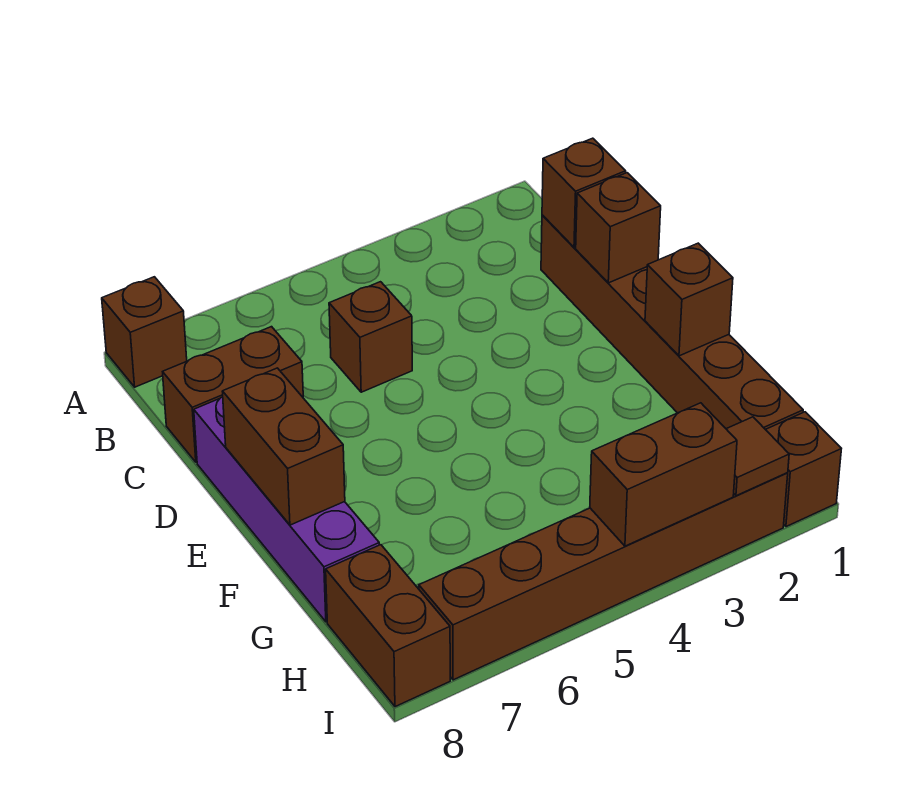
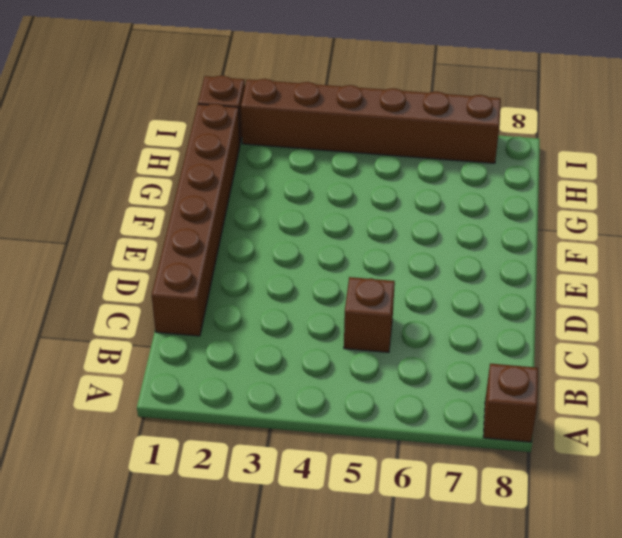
none -> brown brick C7:C8 level 1
none -> purple brick D8:G8 level 1
none -> brown brick H8:I8 level 1

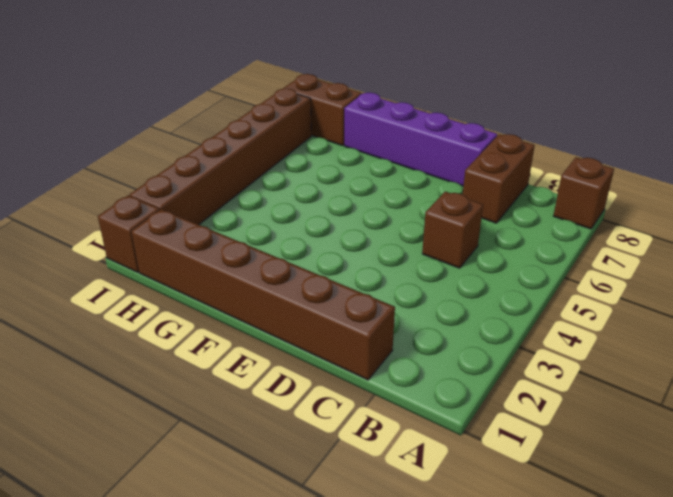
none -> brown brick C1 level 2
none -> brown brick D1 level 2
none -> brown brick E8:F8 level 2

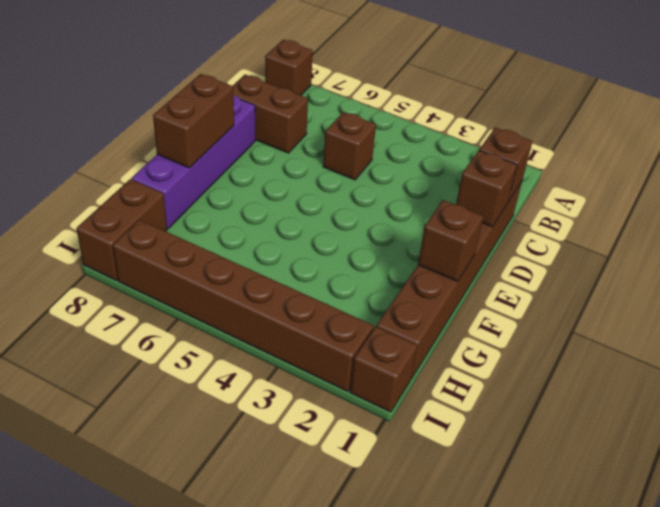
none -> brown tile I2 level 2
none -> brown brick I3:I4 level 2

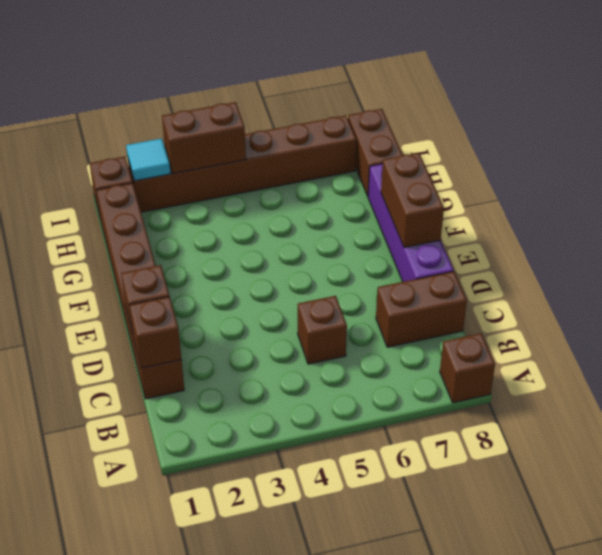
cyan tile I2 level 2 -> brown tile I2 level 2
none -> brown brick F1 level 2

